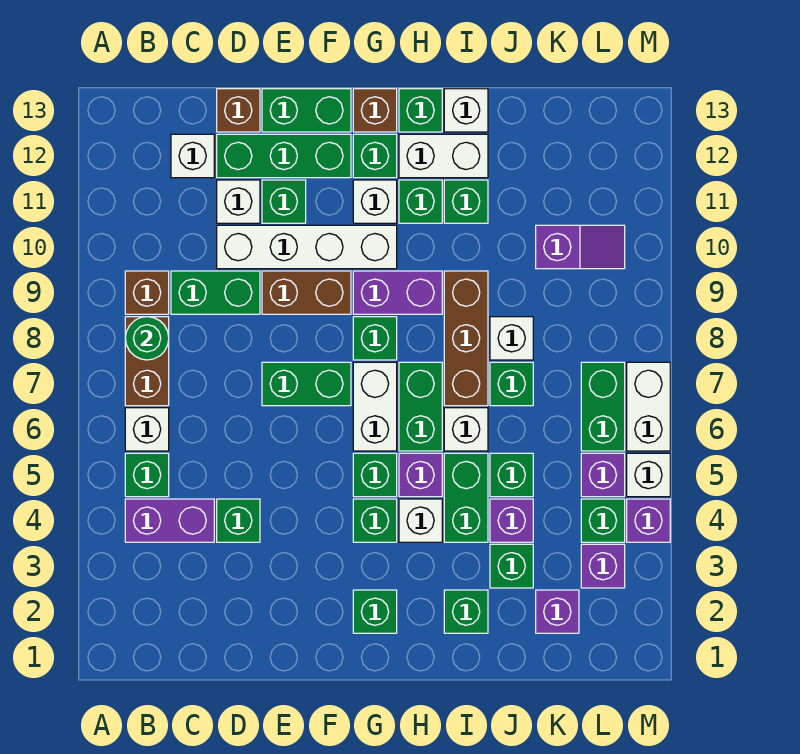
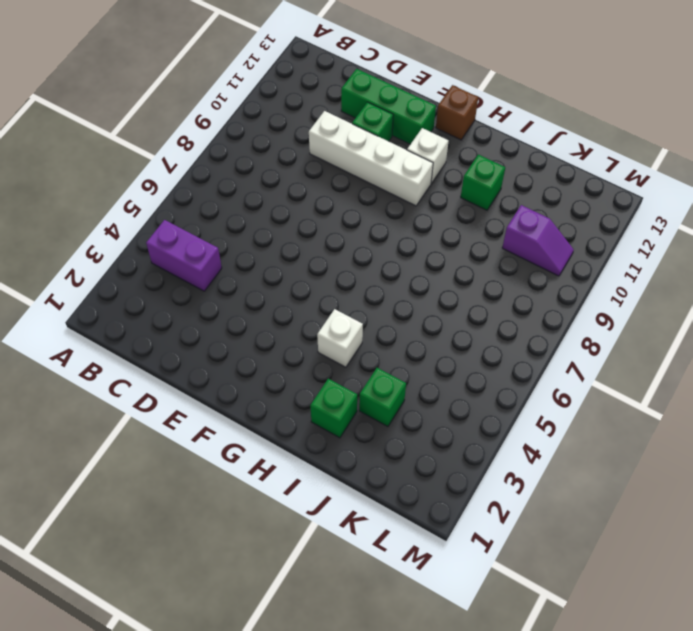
none -> green brick B5 level 1
none -> white brick B6 level 1
none -> brown brick B7:B8 level 1
none -> brown brick B9 level 1

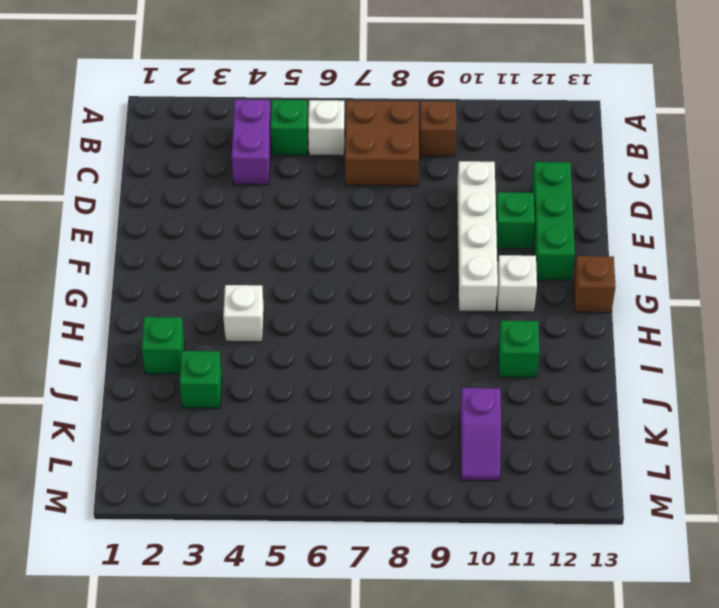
brown brick B7:C8 level 1 -> brown brick B7:B8 level 1
none -> green brick C9:D9 level 1
none -> white brick C12 level 1
none -> green brick D4 level 1
none -> white brick D11 level 1

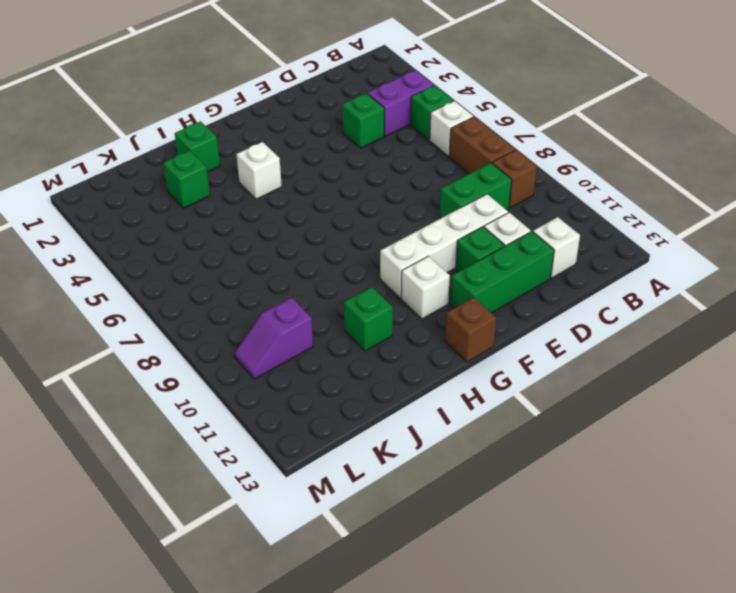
none -> brown brick D13 level 1
none -> green brick E7:F7 level 1
none -> brown brick E9:F9 level 1
none -> green brick E13:F13 level 1

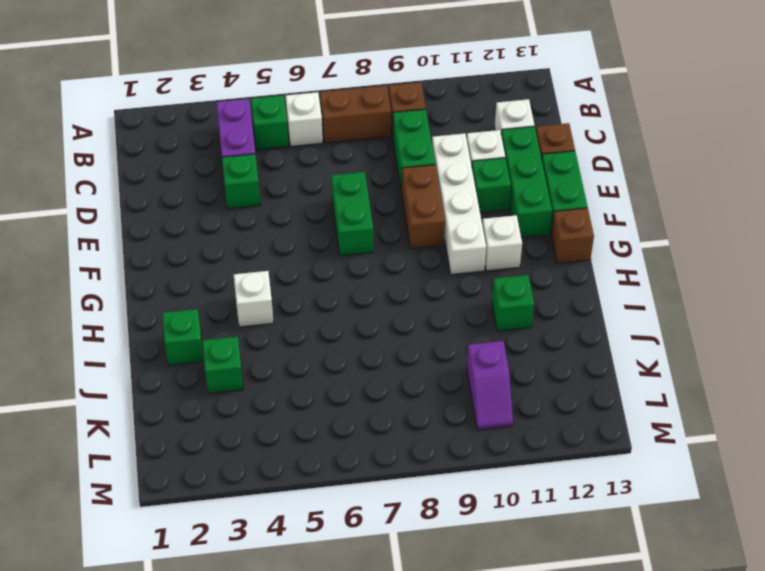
none -> green brick G2 level 1
none -> green brick G4 level 1
none -> green brick G5 level 1
none -> white brick G6:G7 level 1

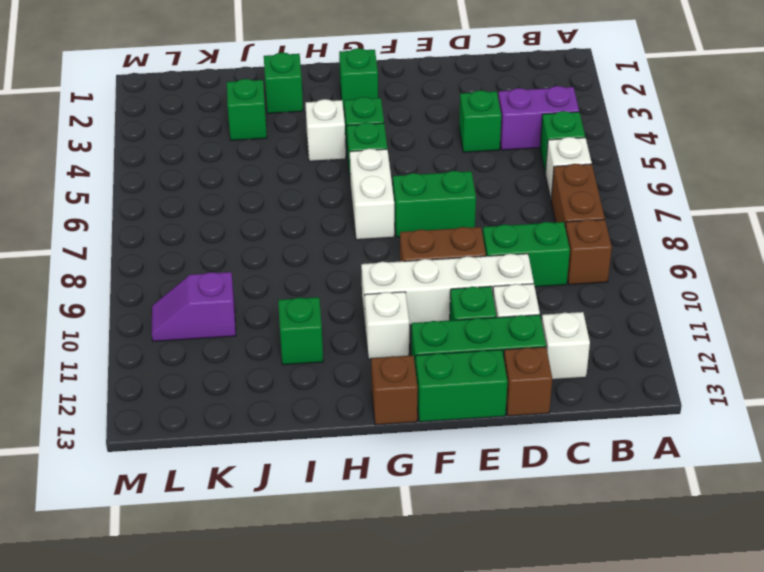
none -> green brick G8 level 1
none -> purple brick G9:H9 level 1
none -> green brick G12 level 1
none -> purple brick H5 level 1

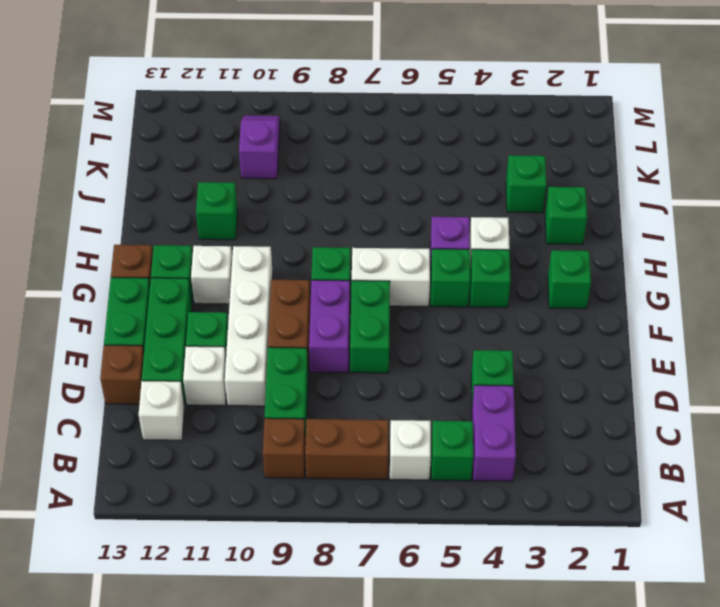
purple brick E8:F8 level 1 -> purple brick G9:H9 level 1
none -> green brick H6:H7 level 1
none -> green brick H11 level 1
none -> white brick H12:I12 level 1
none -> green brick H13 level 1

